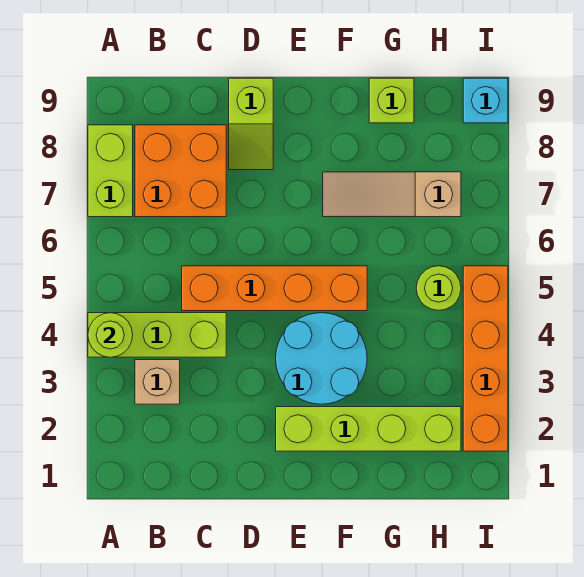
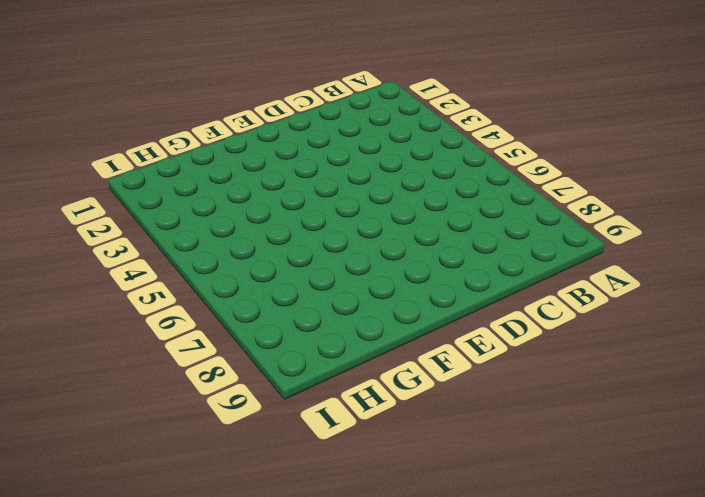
none -> lime brick A4:C4 level 1
none -> lime brick A7:A8 level 1
none -> tan brick B3 level 1

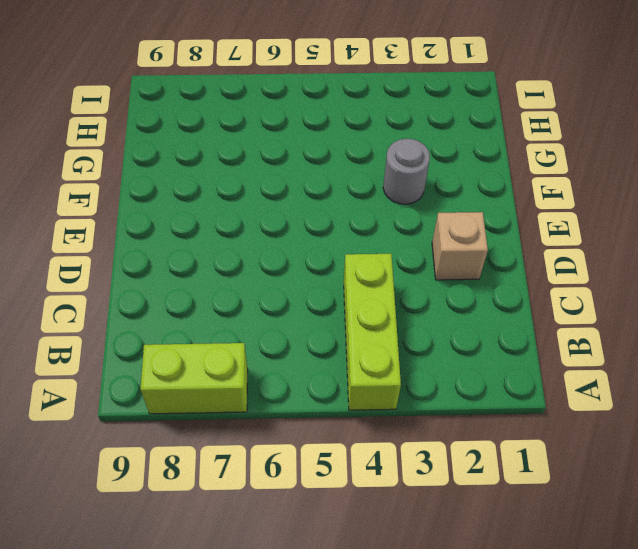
tan brick D2 level 1 -> tan brick B3 level 1
grey round brick F3 level 1 -> cyan round brick E3:F4 level 1
none -> orange brick B7:C8 level 1
none -> orange brick C5:F5 level 1
none -> lime slope D8:D9 level 1 top 9

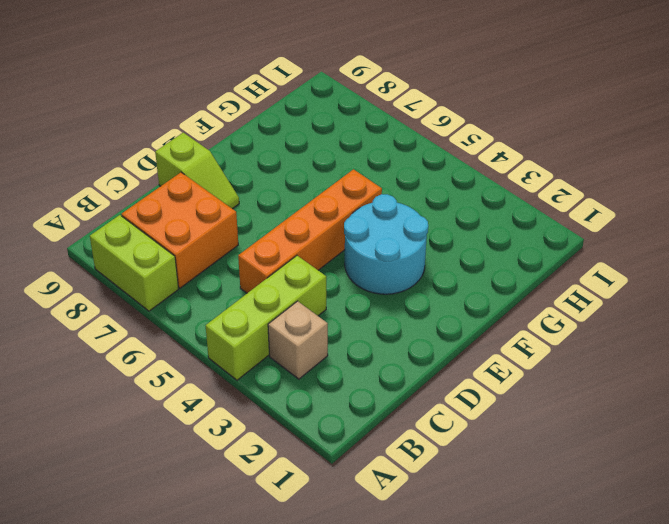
none -> lime brick E2:H2 level 1
none -> tan slope F7:H7 level 1 top H
none -> lime brick G9 level 1

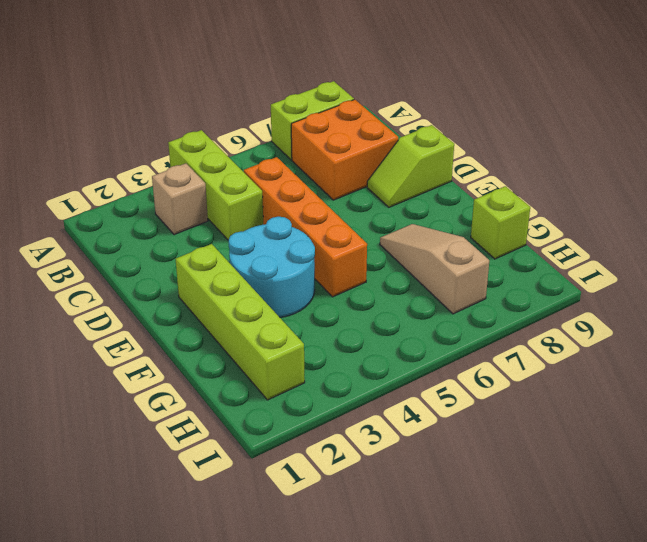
none -> lime round brick H5 level 1
none -> orange brick I2:I5 level 1
none -> cyan brick I9 level 1

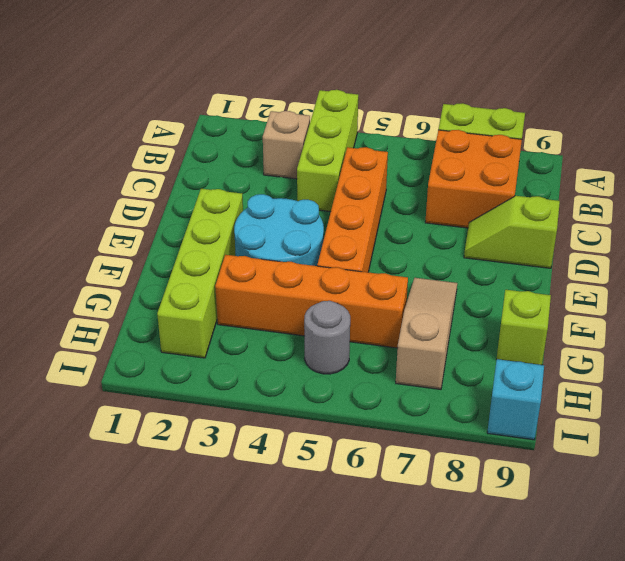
orange brick G3:G6 level 1 -> orange brick I2:I5 level 1
grey round brick H5 level 1 -> lime round brick H5 level 1
none -> lime round brick A4 level 2

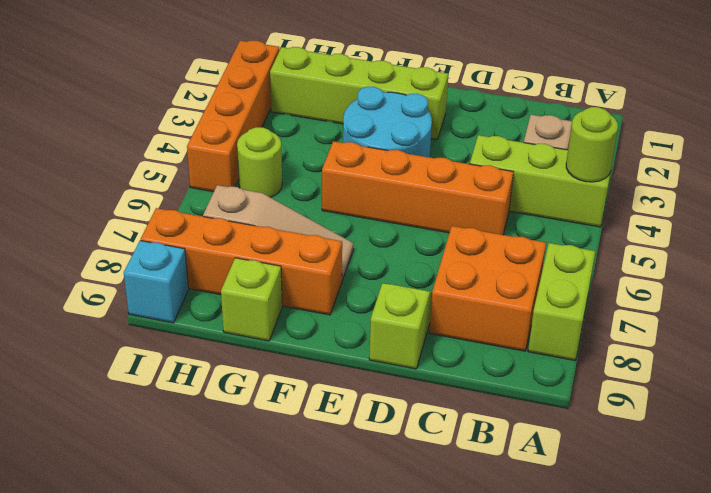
orange brick F8:I8 level 1 -> none

